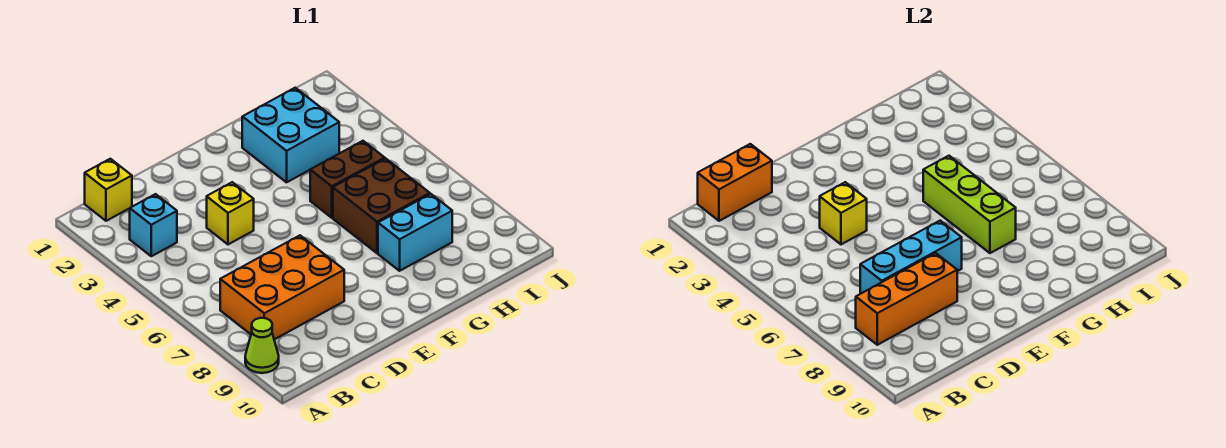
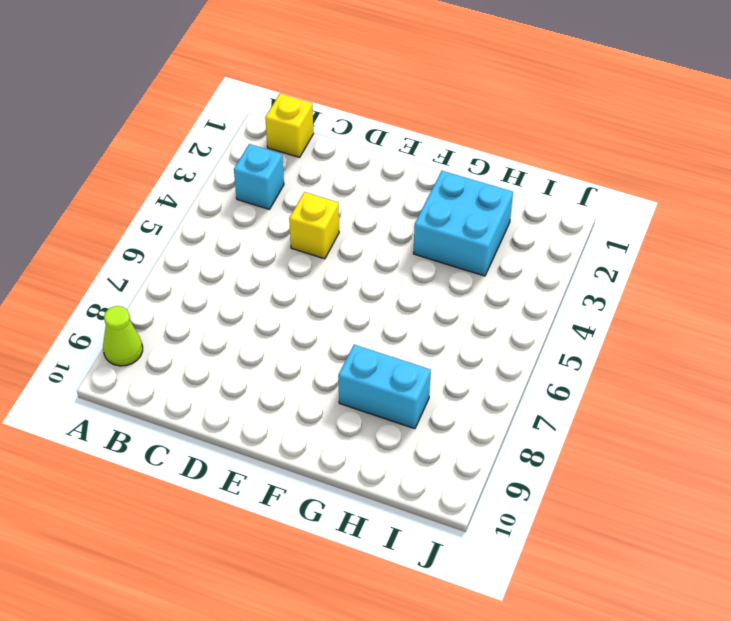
none -> orange brick B7:D8 level 1
none -> brown brick G5:H5 level 1
none -> brown brick G6:H7 level 1

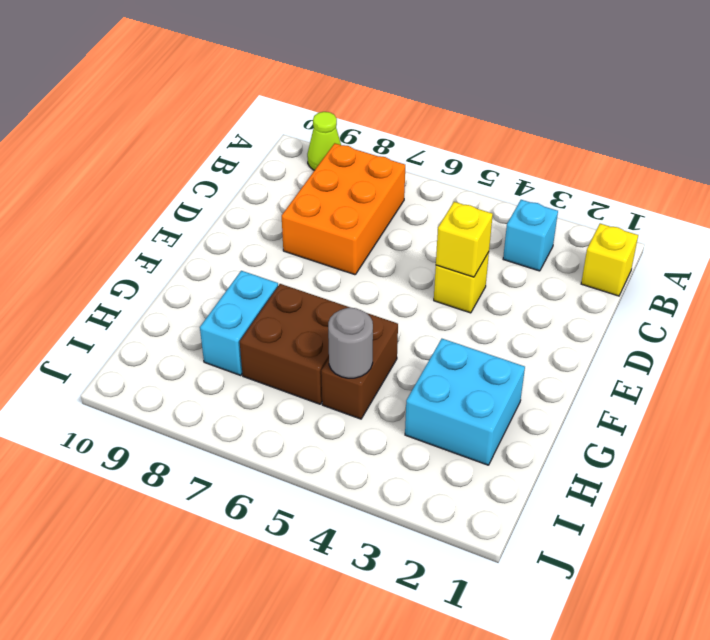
grey round brick H5 level 2 -> none
none -> orange brick B1:C1 level 2
none -> orange brick B8:D8 level 2
none -> cyan brick C7:E7 level 2

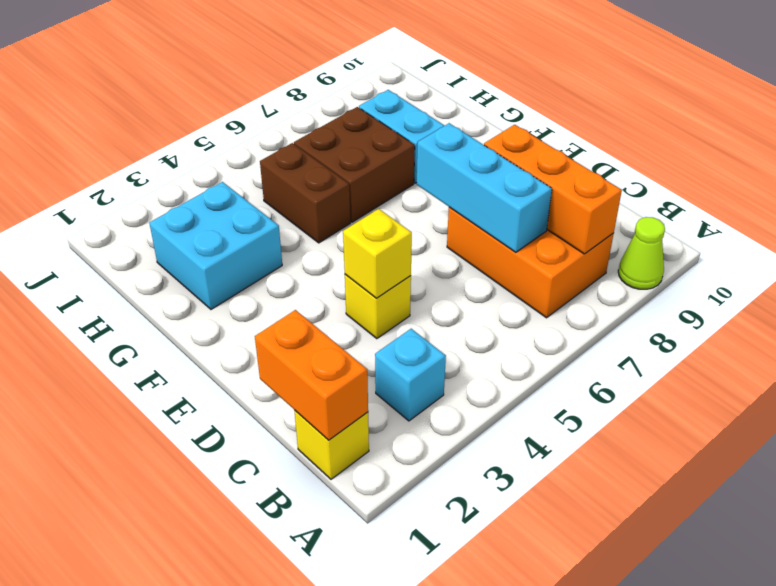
none -> lime brick G5:G7 level 2

